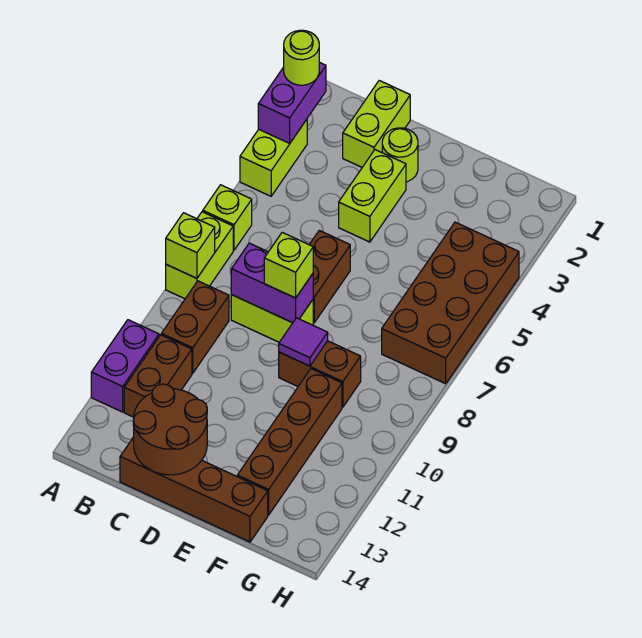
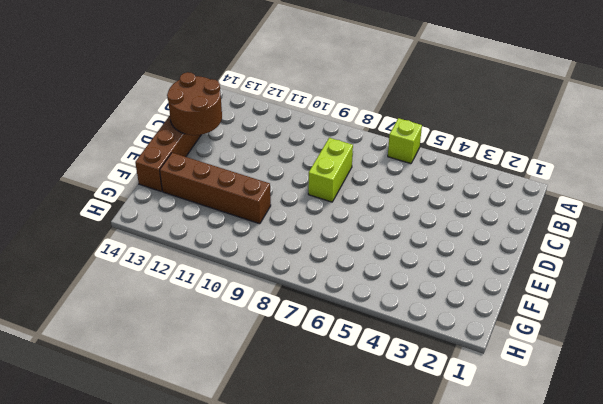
none -> lime brick A3:A4 level 1
none -> lime brick A7:A8 level 1
none -> purple brick A11:A12 level 1

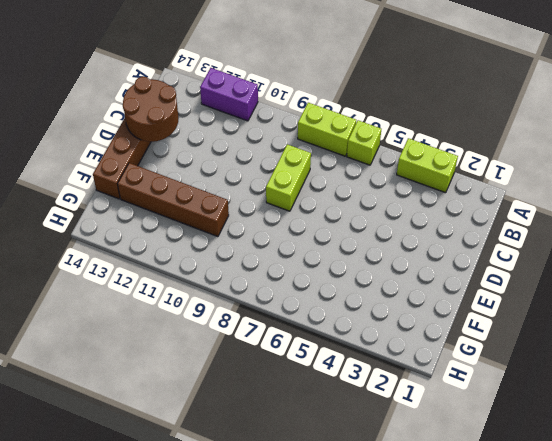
none -> brown brick B9:B10 level 1
none -> brown brick B11:B12 level 1
none -> lime brick C1:C2 level 1

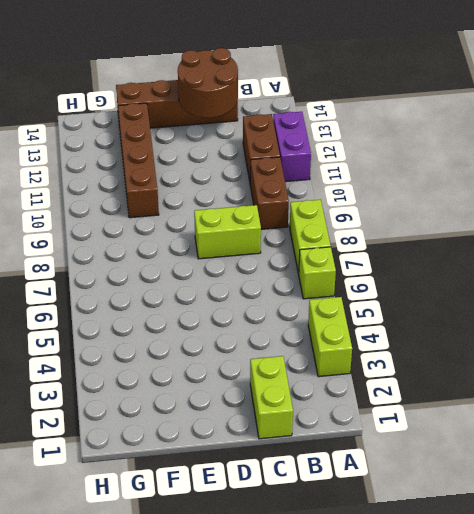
none -> lime round brick D2 level 1
none -> lime brick D3:D4 level 1
none -> brown brick D6:D7 level 1

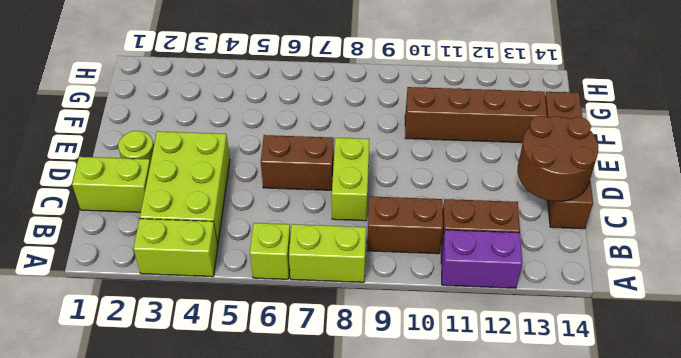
lime brick B3:D4 level 1 -> lime brick D3:D4 level 1
none -> brown brick E9:F9 level 1
none -> brown brick G4:H7 level 1
none -> purple brick A2:A3 level 2

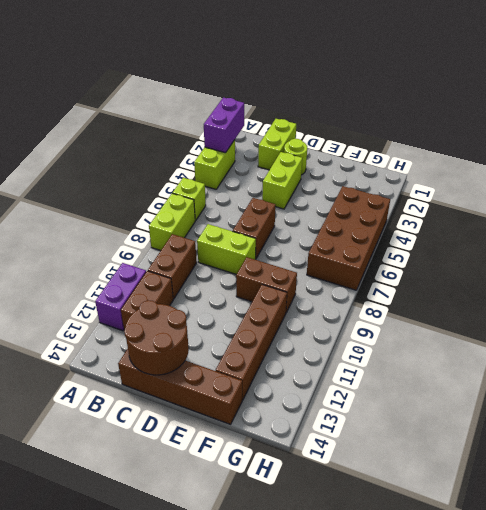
none -> lime brick A8 level 2
none -> purple brick C8:D8 level 2
none -> purple tile E9 level 2

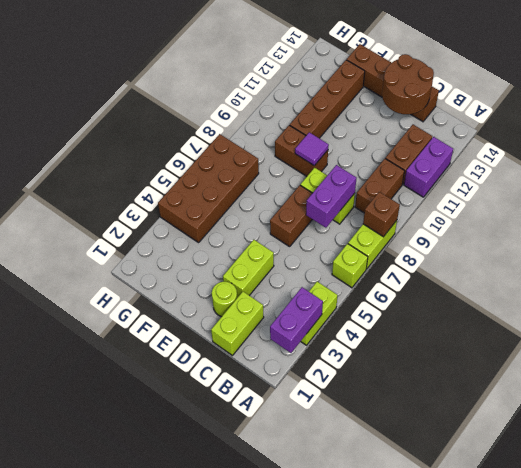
brown brick A8 level 2 -> lime brick A8 level 2
purple brick C7:C8 level 2 -> purple brick C8:D8 level 2
none -> lime round brick A2 level 3
none -> lime brick D8 level 3

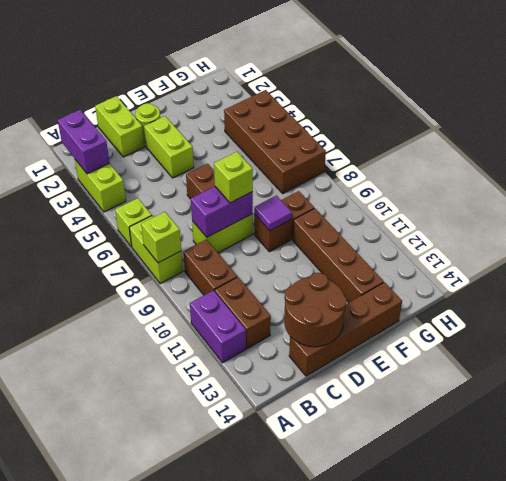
none -> lime round brick A2 level 3

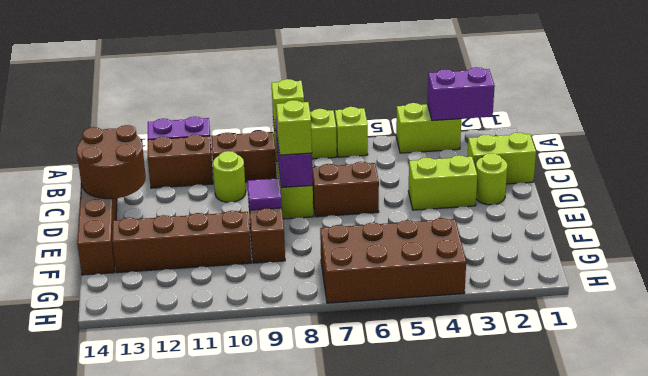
lime round brick C10 level 1 -> lime round brick A2 level 3

